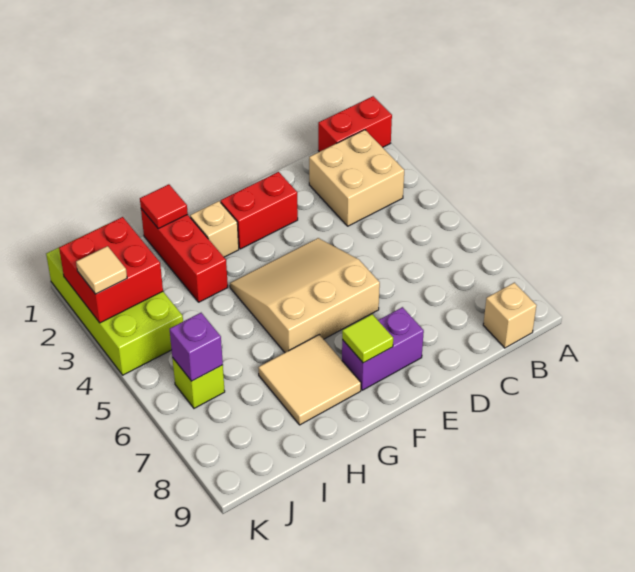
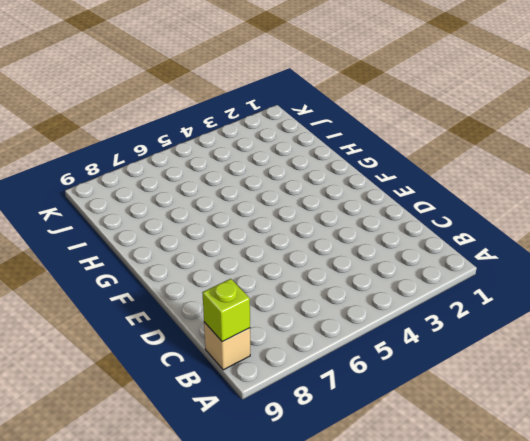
lime brick B9 level 2 -> lime brick J6 level 1
none -> red brick A1:B1 level 1
none -> tan brick B2:C3 level 1
none -> red brick E2:F2 level 1

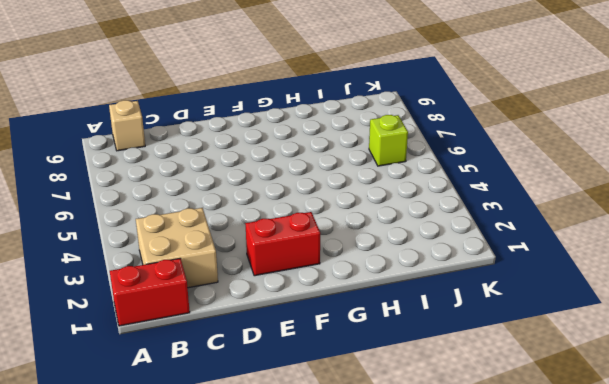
none -> tan slope E4:G6 level 1 top 6
none -> purple brick E8:F8 level 1
none -> tan brick G2 level 1

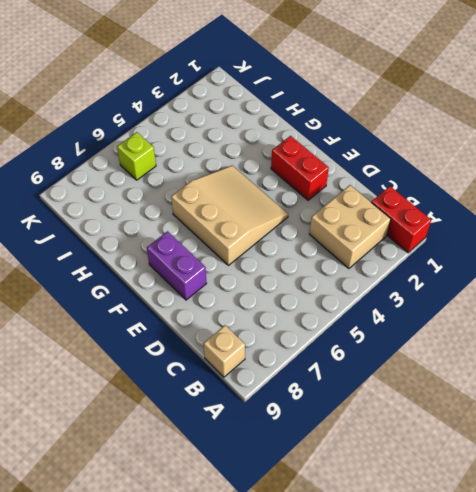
none -> tan brick G2 level 1
none -> tan tile G7:H8 level 1
none -> red brick H1:H3 level 1

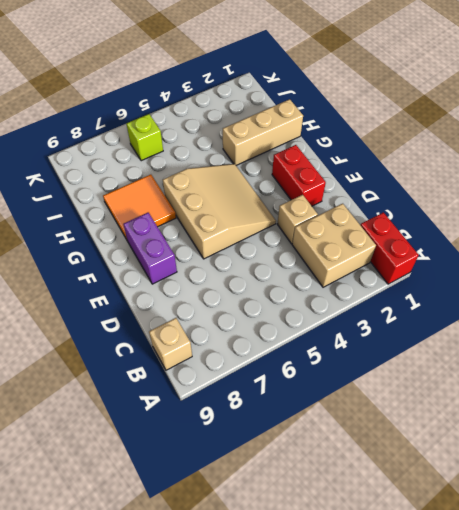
tan brick D3 level 1 -> tan brick G2 level 1
orange tile G7:H8 level 1 -> tan tile G7:H8 level 1
tan brick H1:H3 level 1 -> red brick H1:H3 level 1
none -> lime brick J1:K4 level 1
none -> lime tile F8 level 2
none -> red tile H1 level 2

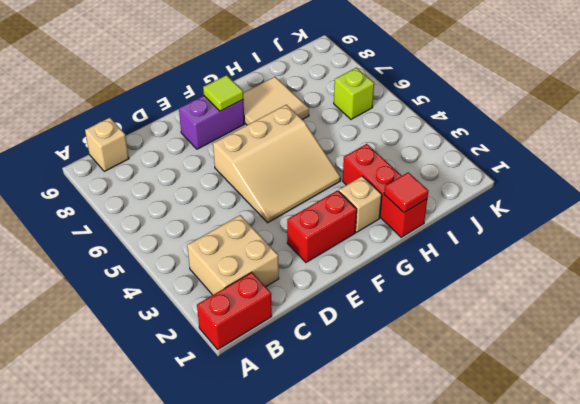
none -> lime brick J1:K4 level 1
none -> red brick J2:K3 level 2
none -> purple brick J6 level 2

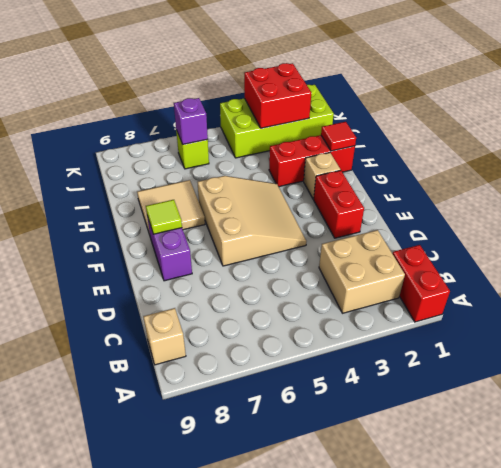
none -> tan tile K3 level 3

